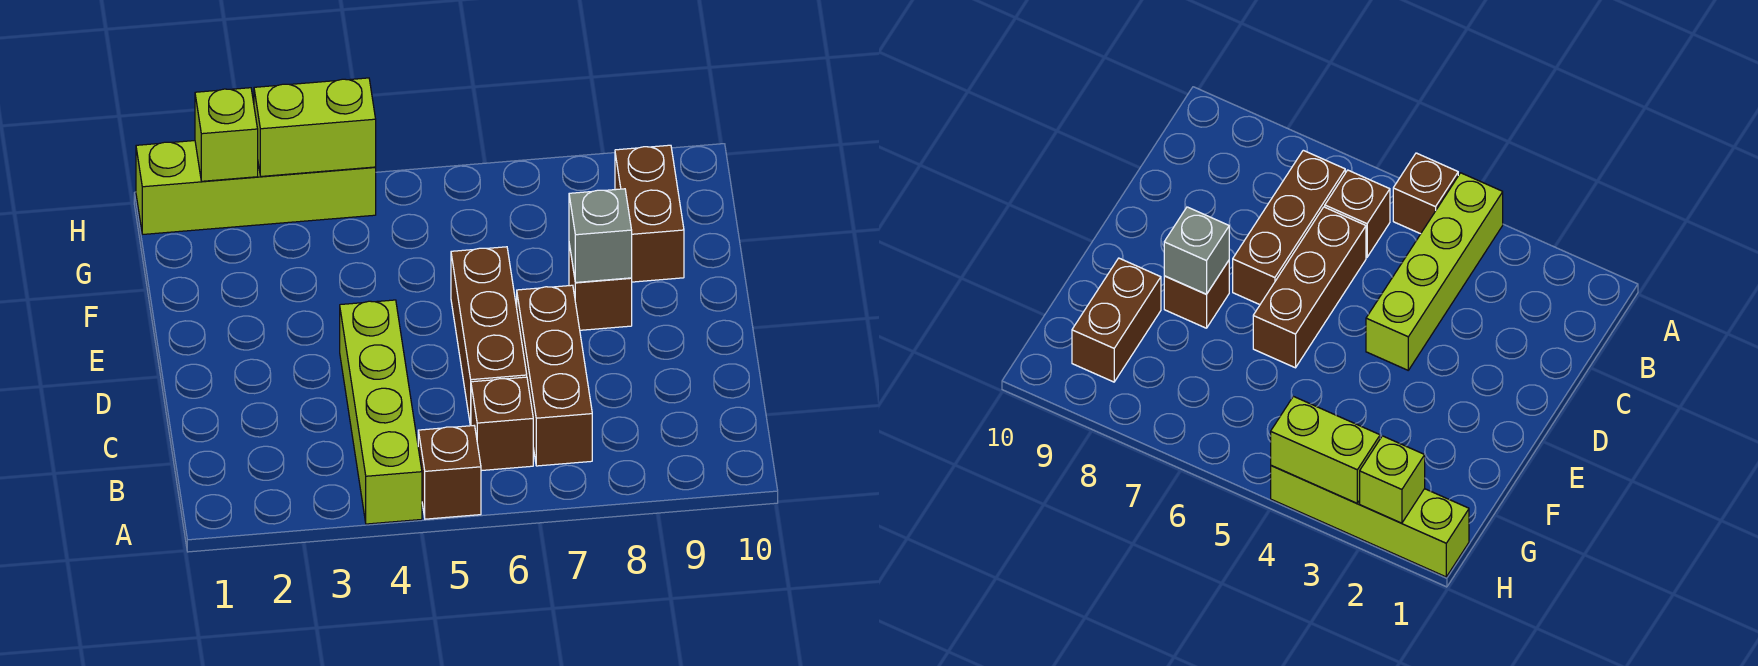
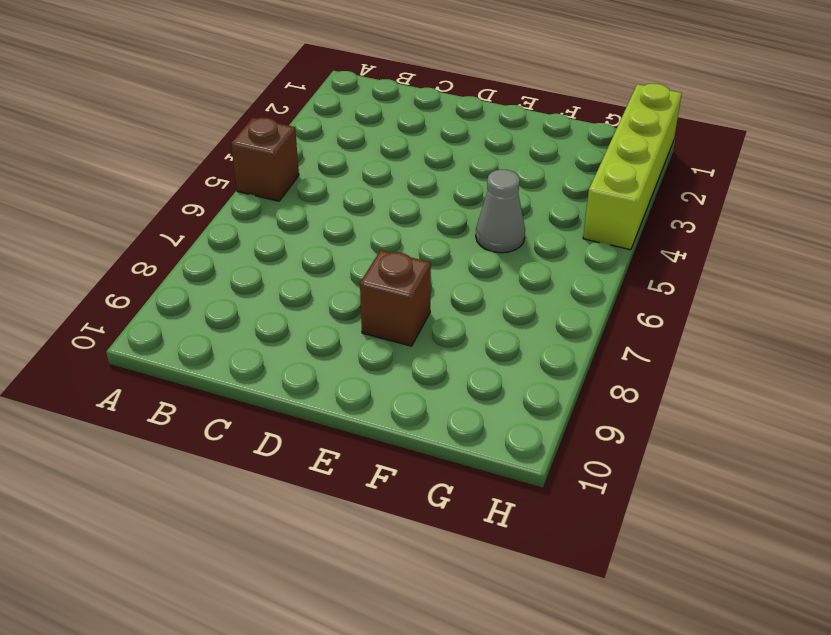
grey cone F5 level 1 -> none
none -> lime brick A4:D4 level 1
none -> brown brick B6 level 1

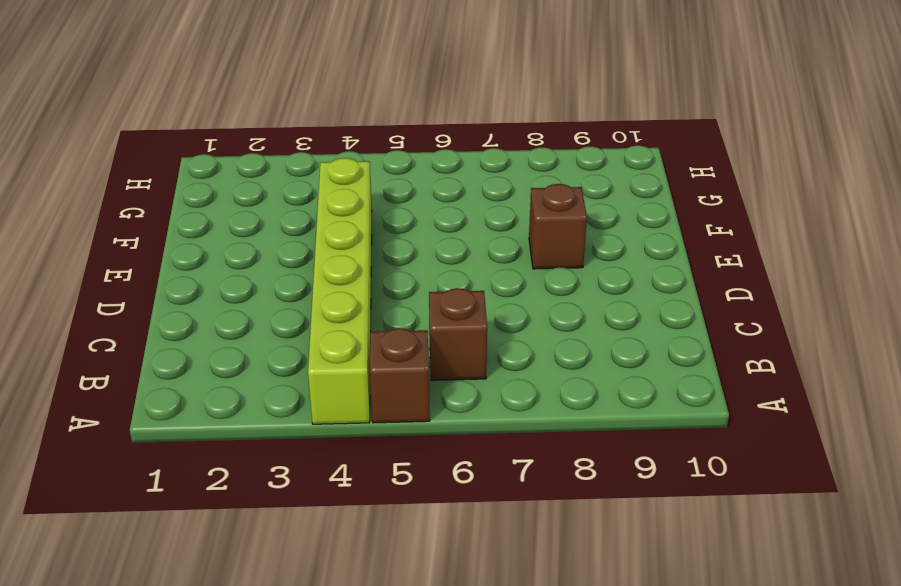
lime brick A4:F4 level 1 -> lime brick A4:D4 level 1
none -> brown brick B7:D7 level 1
none -> brown brick C6:E6 level 1

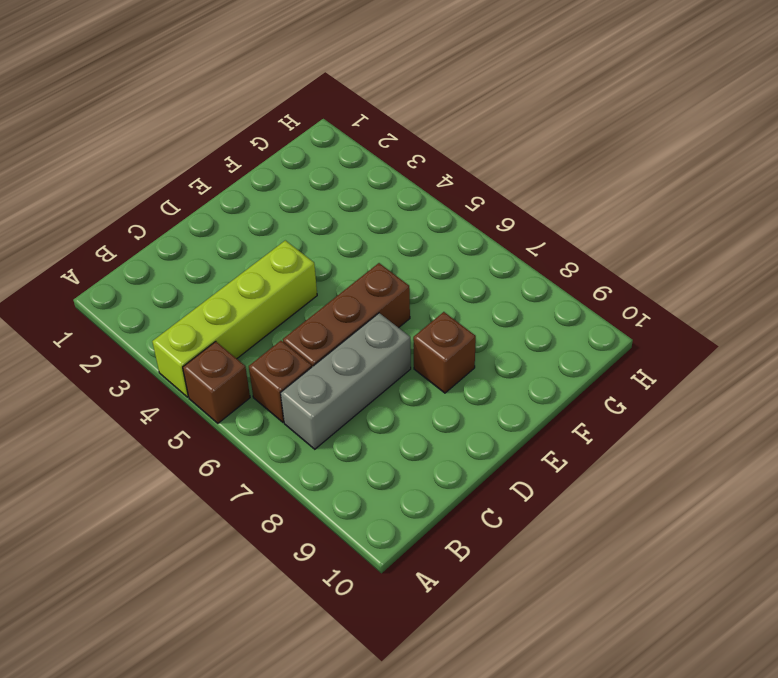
grey brick B7:D7 level 1 -> brown brick B7:D7 level 1
none -> brown brick F9:G9 level 1
none -> lime brick H1:H4 level 1

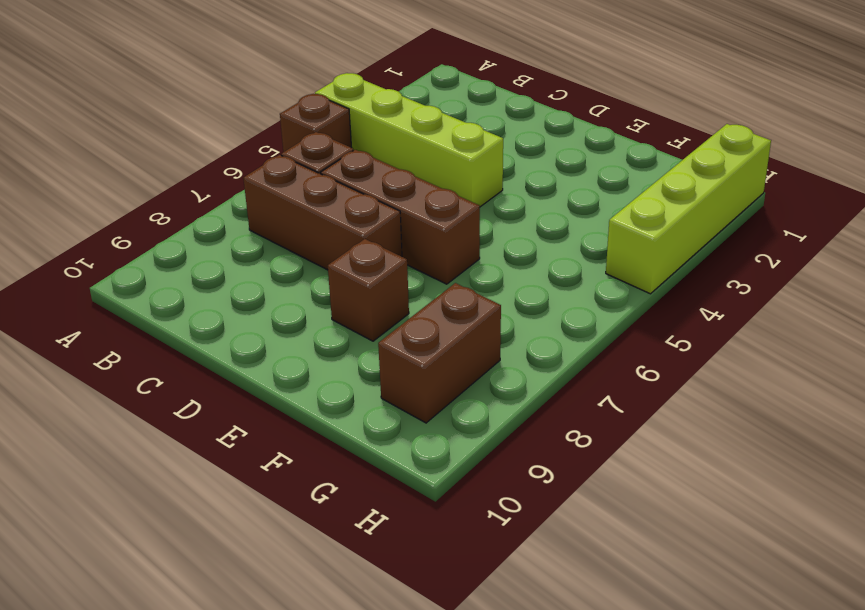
brown brick G8:G9 level 1 -> brown brick F9:G9 level 1
none -> grey brick E8 level 2
none -> lime brick H2 level 2

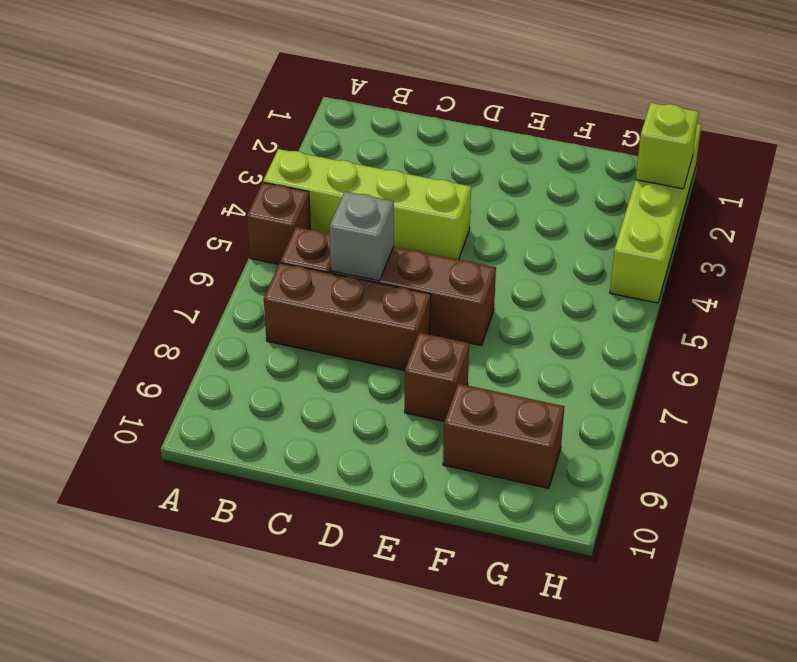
grey brick C6 level 2 -> grey brick E8 level 2
none -> lime brick H3:H4 level 2

